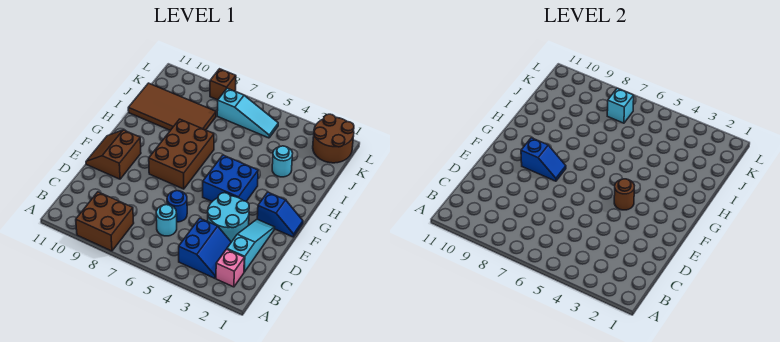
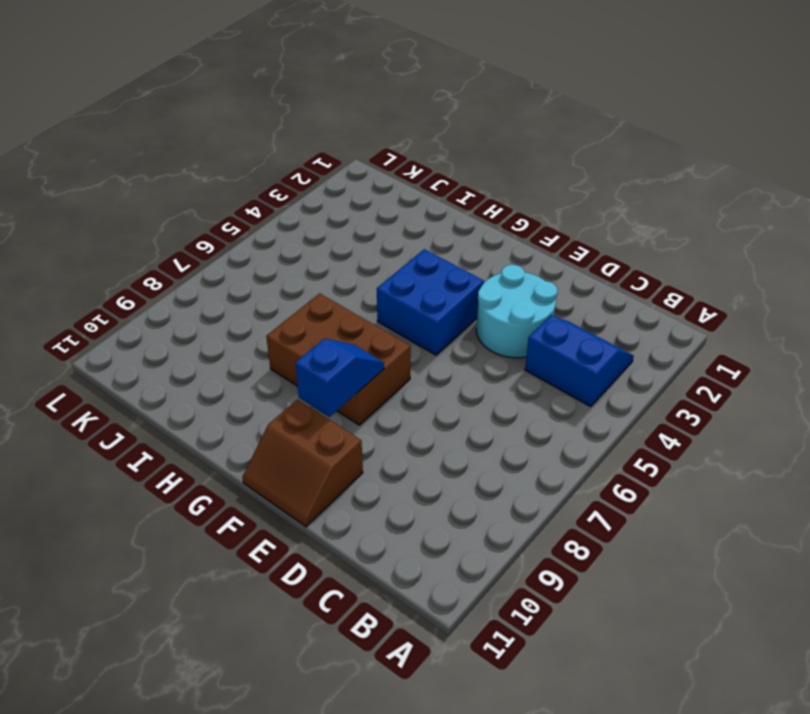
none -> brown brick A8:B9 level 1
none -> pink brick B2 level 1
none -> cyan slope C2:E2 level 1 top C

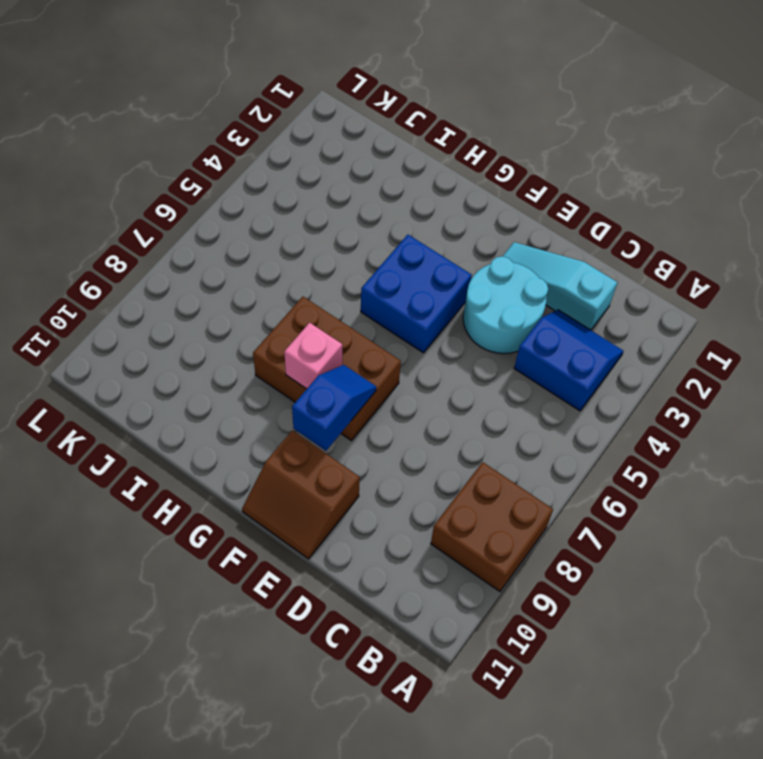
pink brick G8 level 2 -> pink brick B2 level 1
none -> cyan round brick C6 level 1
none -> blue round brick D6 level 1
none -> blue slope F1:F2 level 1 top 2

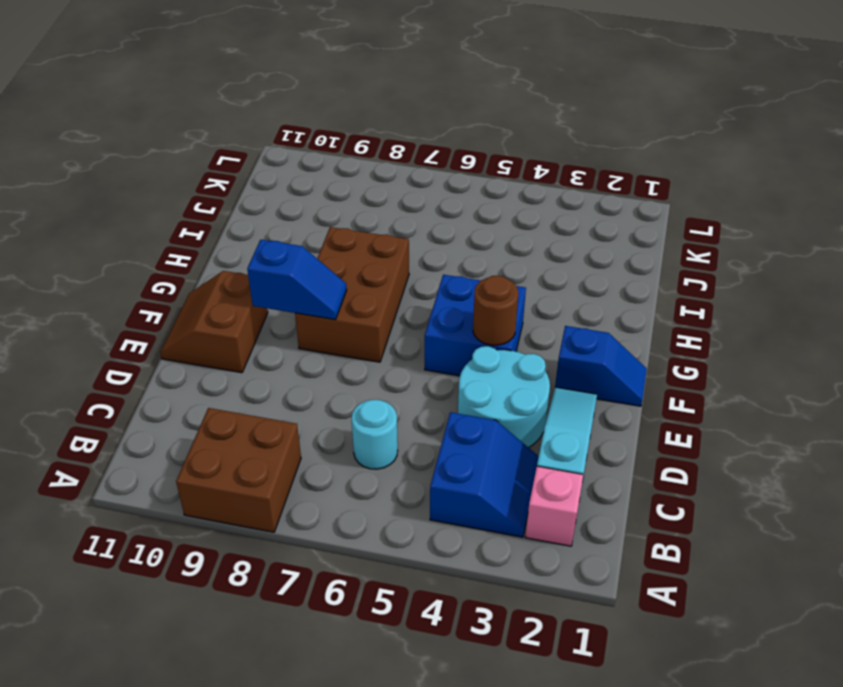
none -> blue round brick D6 level 1
none -> cyan round brick I3 level 1
none -> brown tile I8:J11 level 1

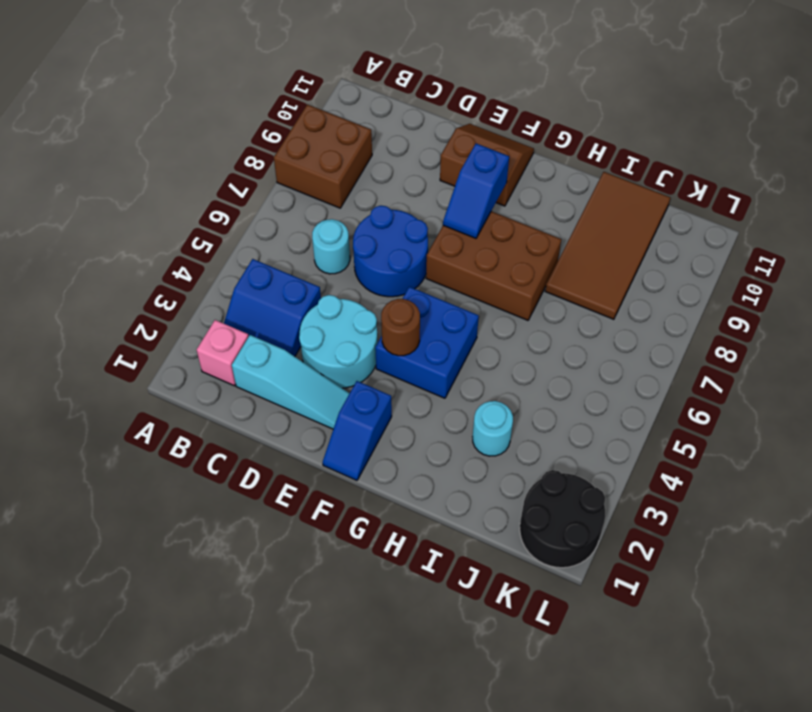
blue round brick D6:E7 level 1 -> blue round brick D6 level 1
black round brick K1:L2 level 1 -> brown round brick K1:L2 level 1
none -> cyan slope K5:K7 level 1 top 7
none -> brown brick L8 level 1
none -> cyan brick K7 level 2

